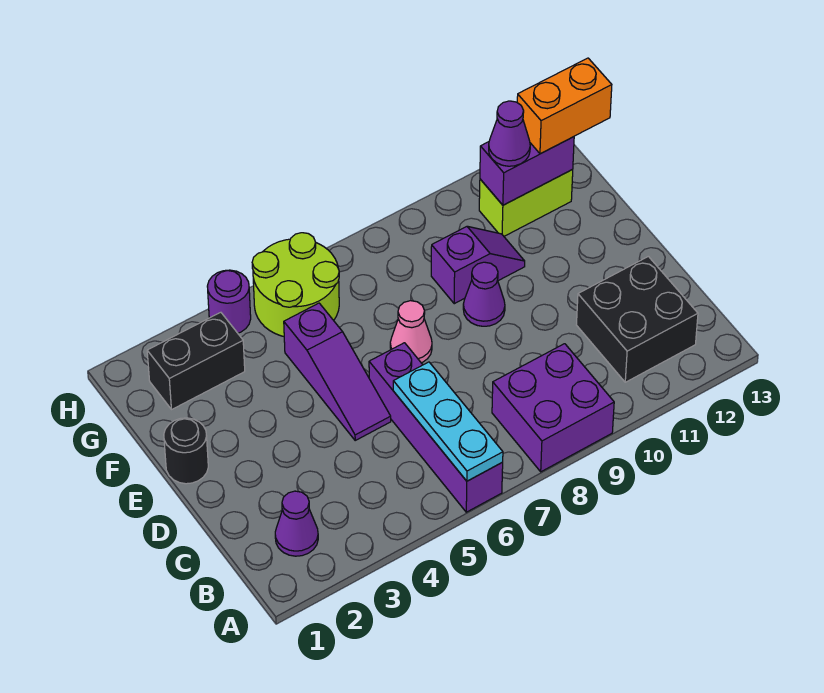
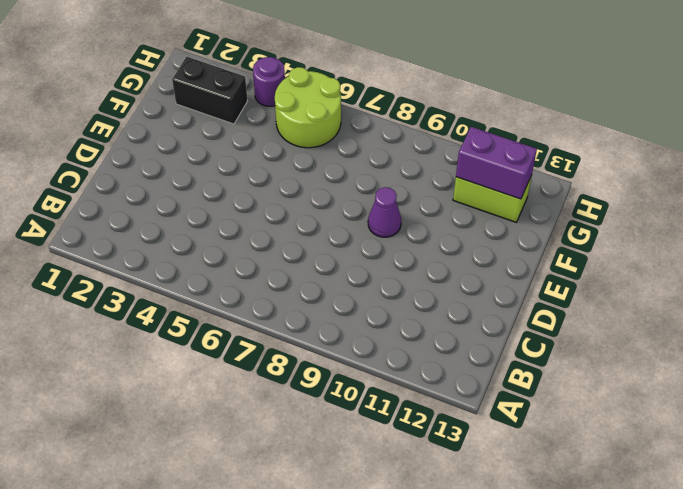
none -> purple brick A6:D6 level 1
none -> purple brick A8:B9 level 1
none -> purple cone B2 level 1

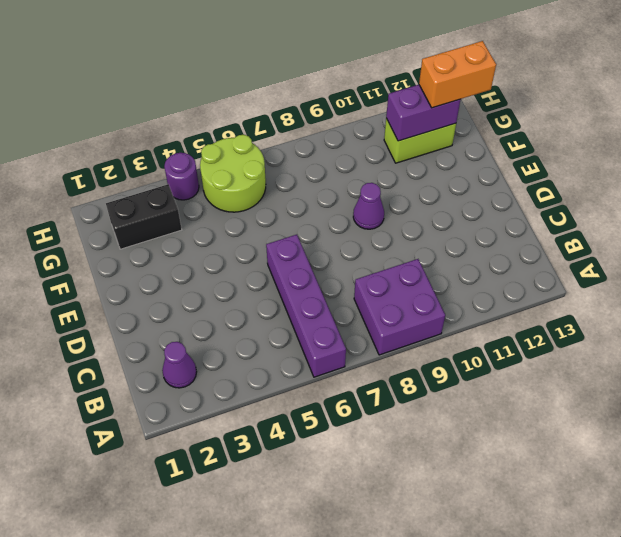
none -> black brick B11:C12 level 1
none -> purple slope D5:F5 level 1 top F
none -> black round brick E1 level 1

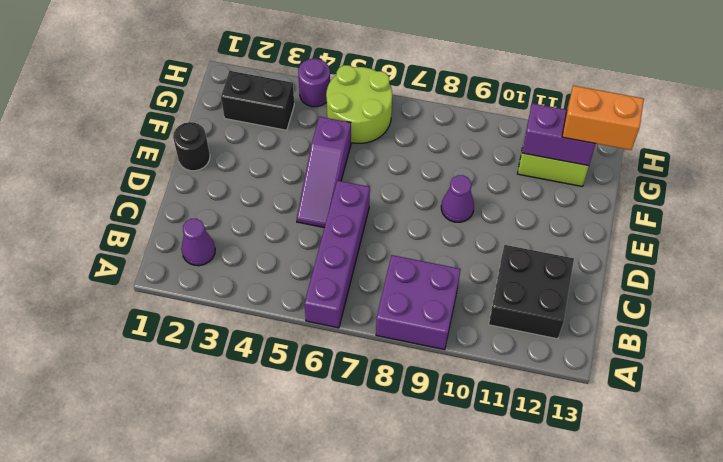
none -> pink cone E7 level 1
none -> purple slope F9:F10 level 1 top 9
none -> cyan plate A6:C6 level 2

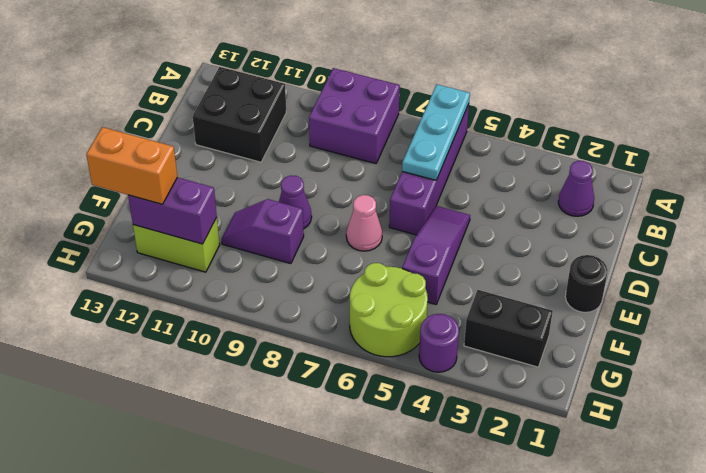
none -> purple cone G11 level 3

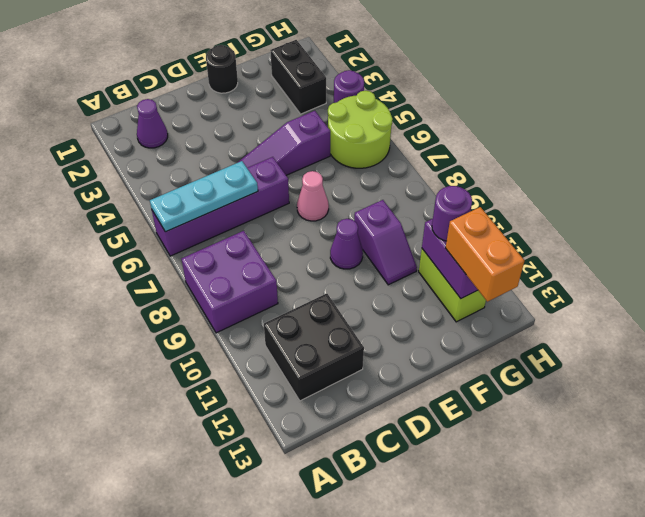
purple round brick G11 level 3 -> purple cone G11 level 3

